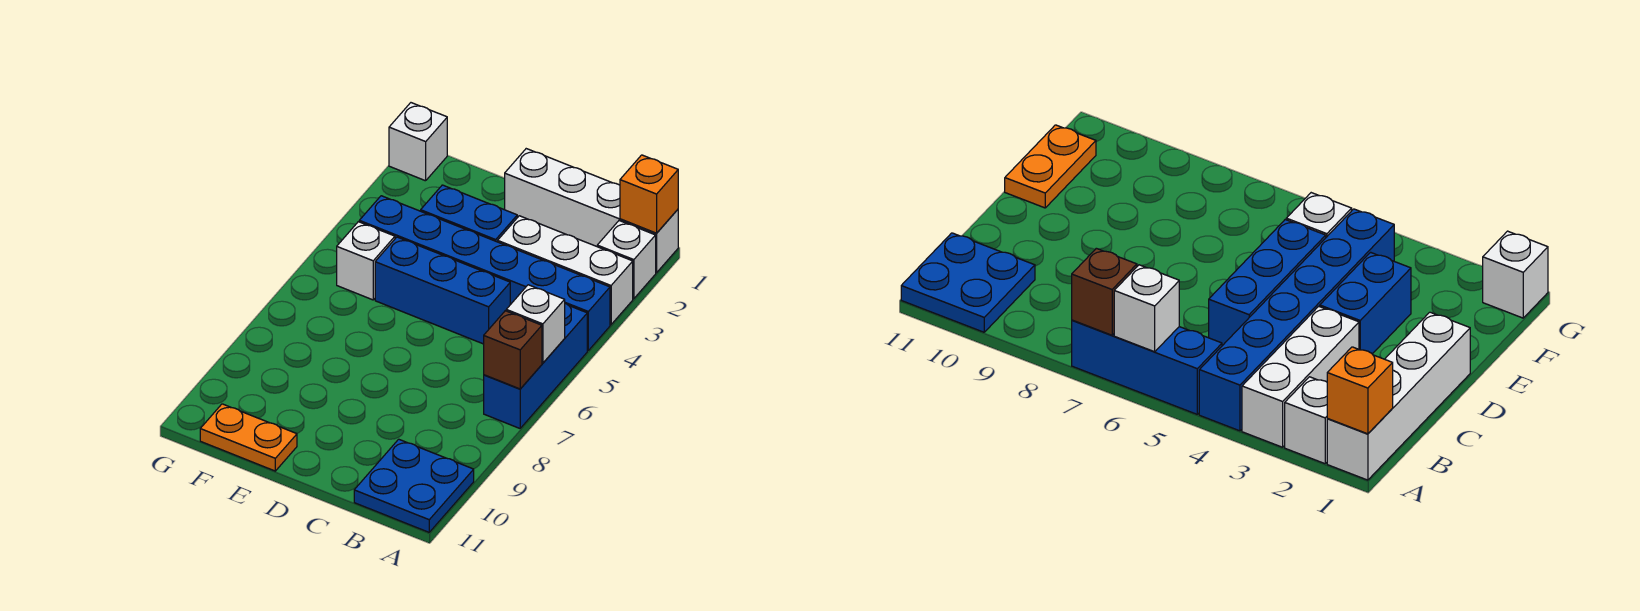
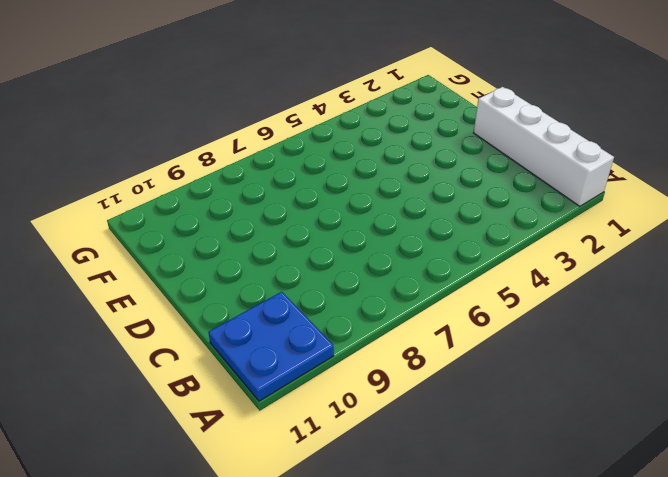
none -> white brick A2 level 1
none -> white brick A3:C3 level 1
none -> blue brick A4:F4 level 1

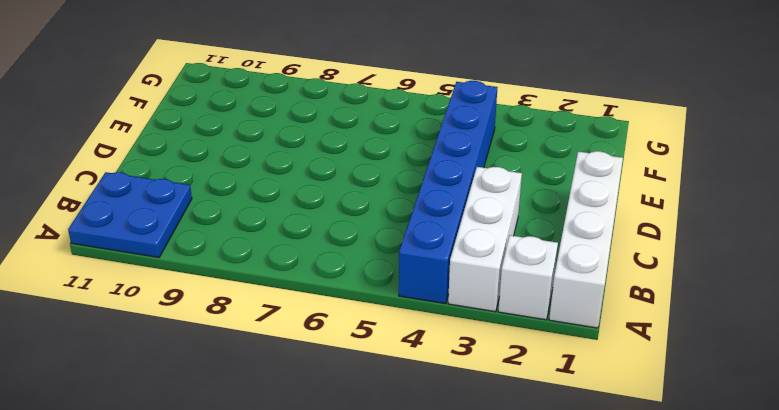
none -> blue brick A5:A7 level 1
none -> blue brick C5:E5 level 1
none -> blue brick D3:E3 level 1

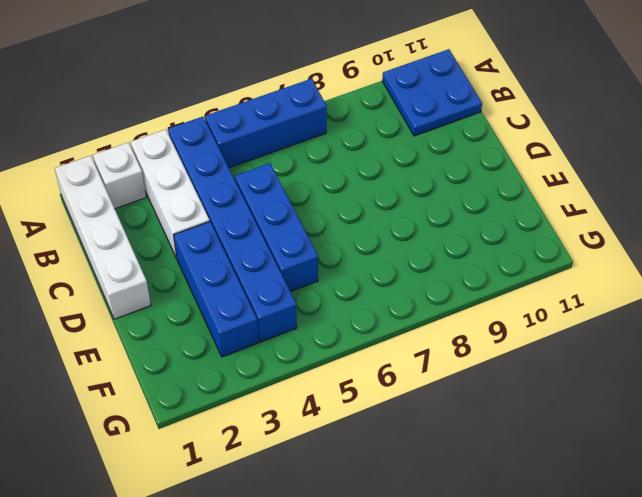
blue brick D3:F3 level 1 -> blue brick D3:E3 level 1
none -> orange plate E11:F11 level 1
none -> white brick F5 level 1
none -> white brick G1 level 1

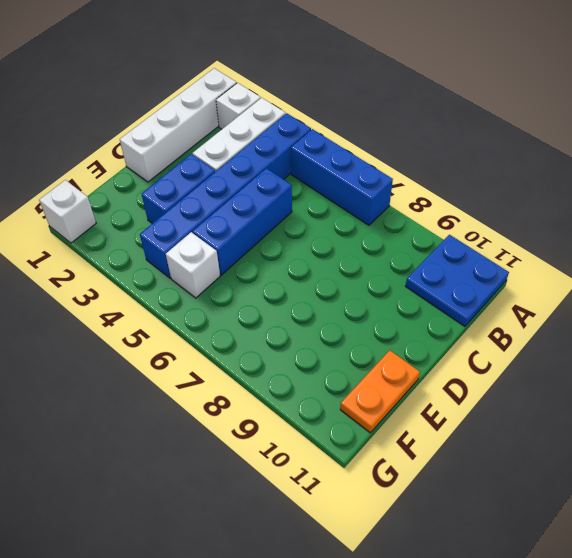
none -> orange brick A1 level 2
none -> white brick A6 level 2
none -> brown brick A7 level 2

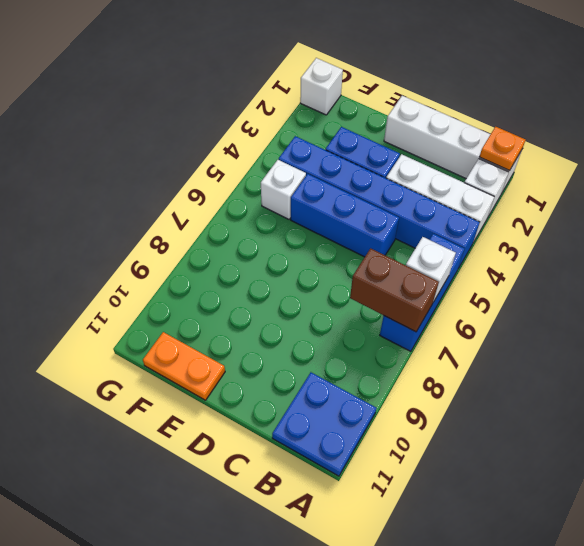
orange plate A1 level 2 -> orange brick A1 level 2
brown brick A7:B7 level 2 -> brown brick A7 level 2

